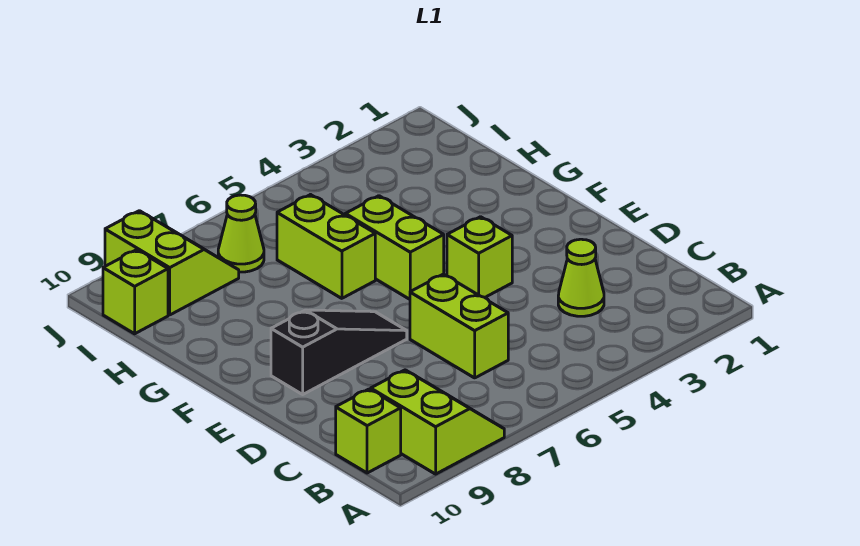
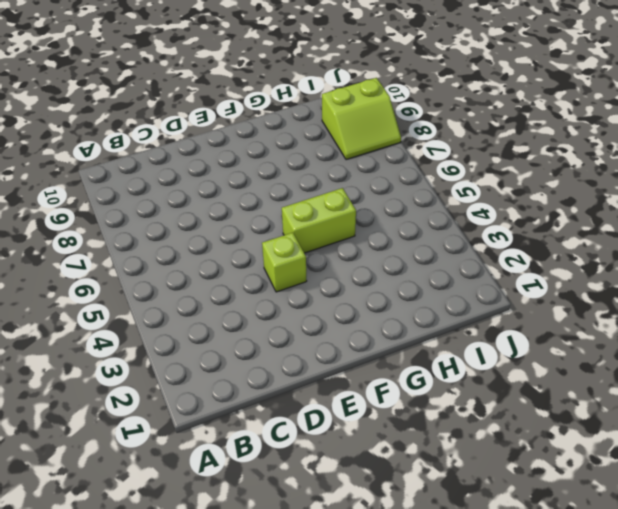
none -> lime slope A8:B9 level 1 top 9
none -> lime brick B10 level 1

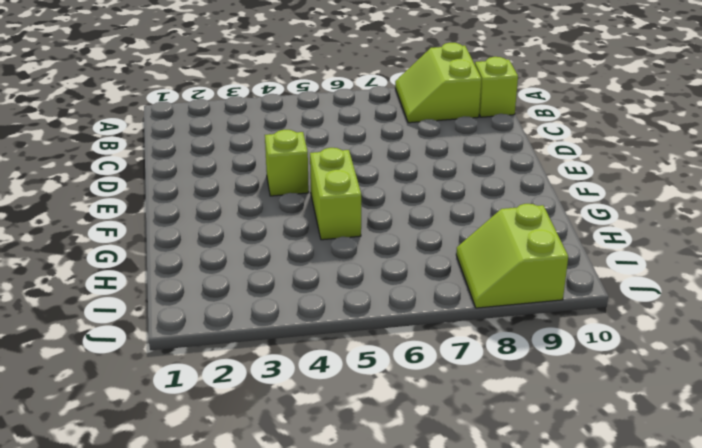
none -> lime cone C3 level 1
none -> lime brick C6:D6 level 1

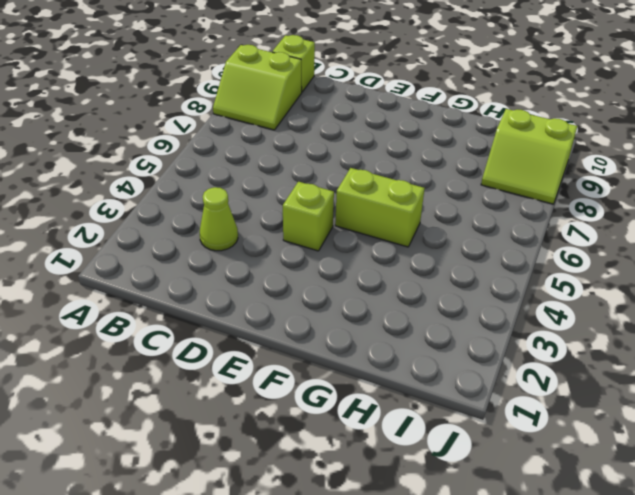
none -> lime brick C6:D6 level 1
none -> black slope E7:E9 level 1 top 9

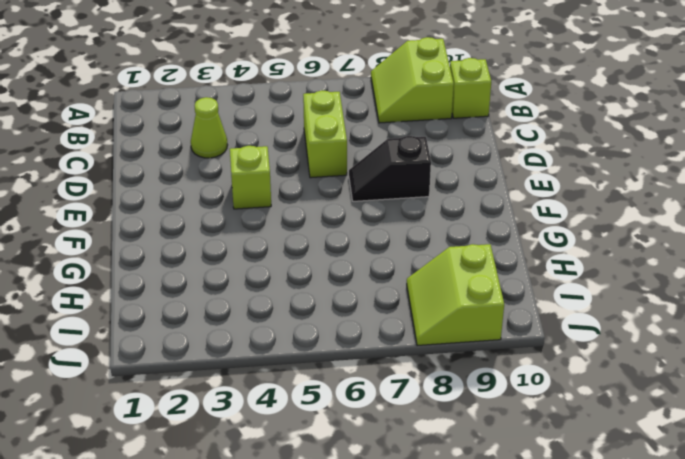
black slope E7:E8 level 1 top 8 -> black slope E7:E9 level 1 top 9
none -> lime brick F5:G5 level 1
none -> lime brick G6:H6 level 1

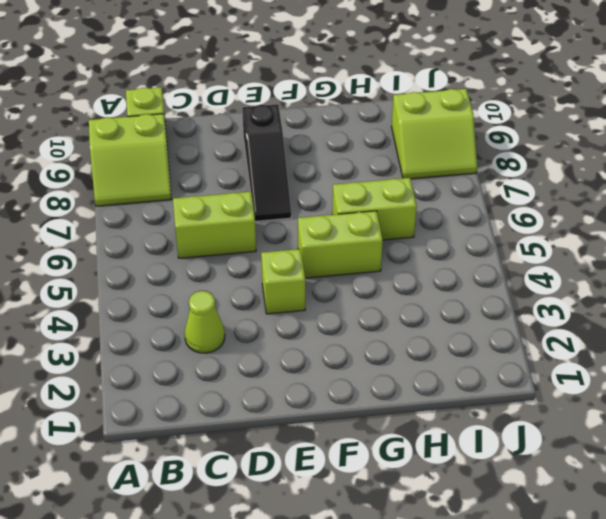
none -> lime cone I7 level 1
none -> lime brick I10 level 1

